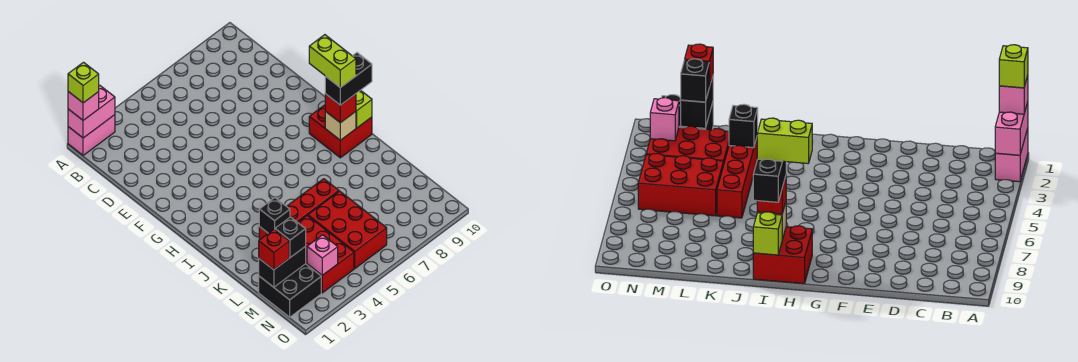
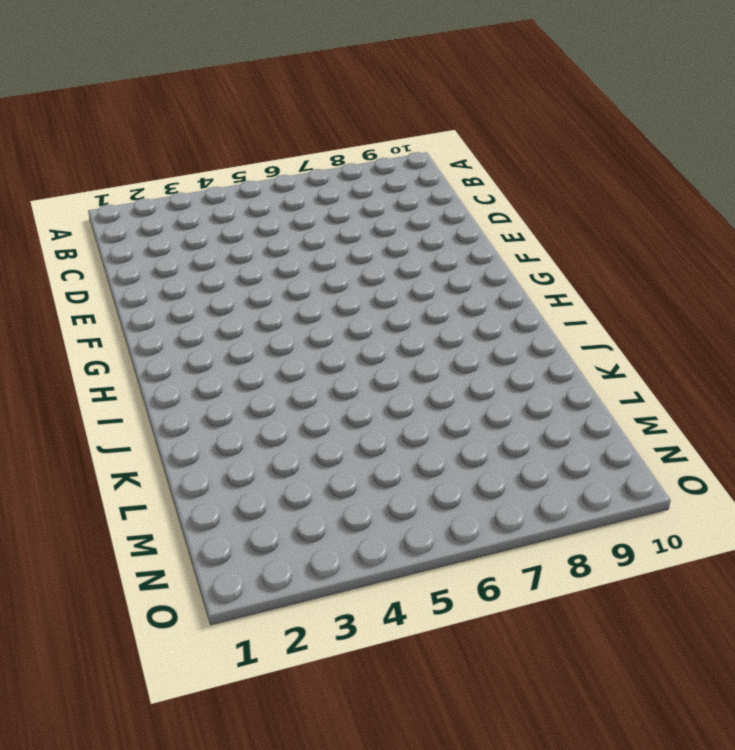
none -> pink brick A1:A2 level 1
none -> red brick H9:I10 level 1
none -> red brick K3:K6 level 1

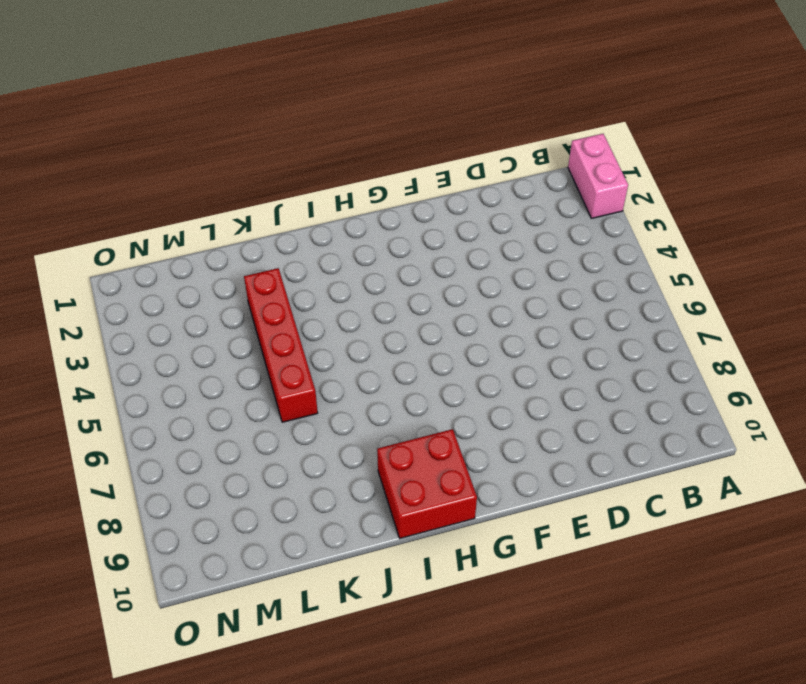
none -> red brick L3:N4 level 1
none -> red brick L5:N6 level 1
none -> black brick M1:N2 level 1

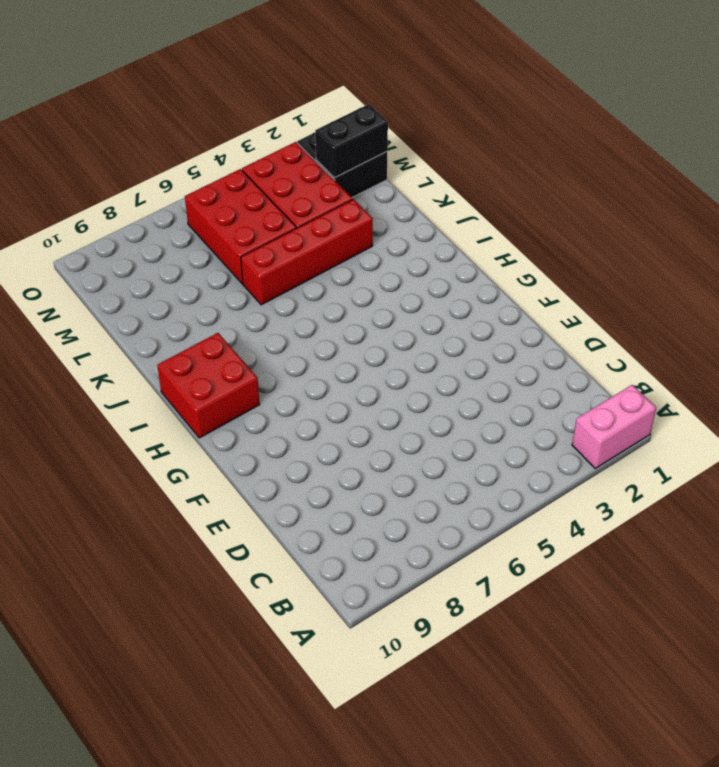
none -> pink brick A1:A2 level 2
none -> tan brick I9 level 2
none -> lime brick I10 level 2

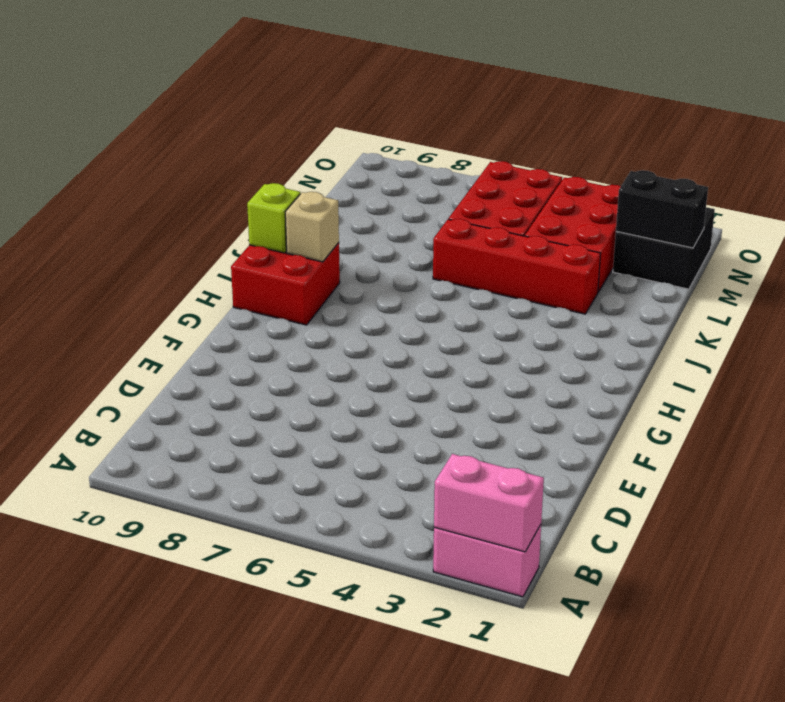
none -> black brick K3 level 2
none -> pink brick N3 level 2
none -> pink brick A1 level 3

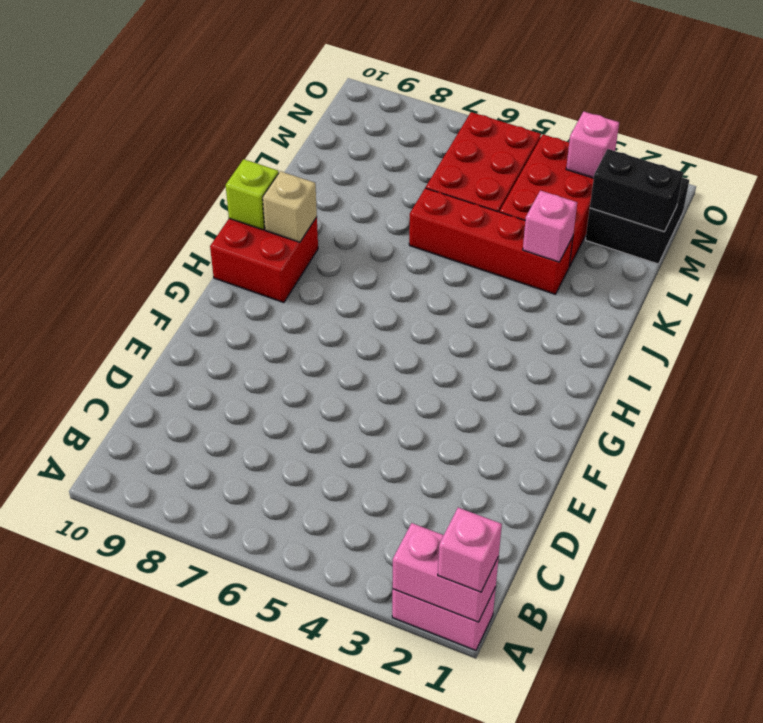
pink brick K3 level 2 -> black brick K3 level 2
none -> red brick I9 level 3
none -> red brick M1 level 3
none -> black brick M2 level 3

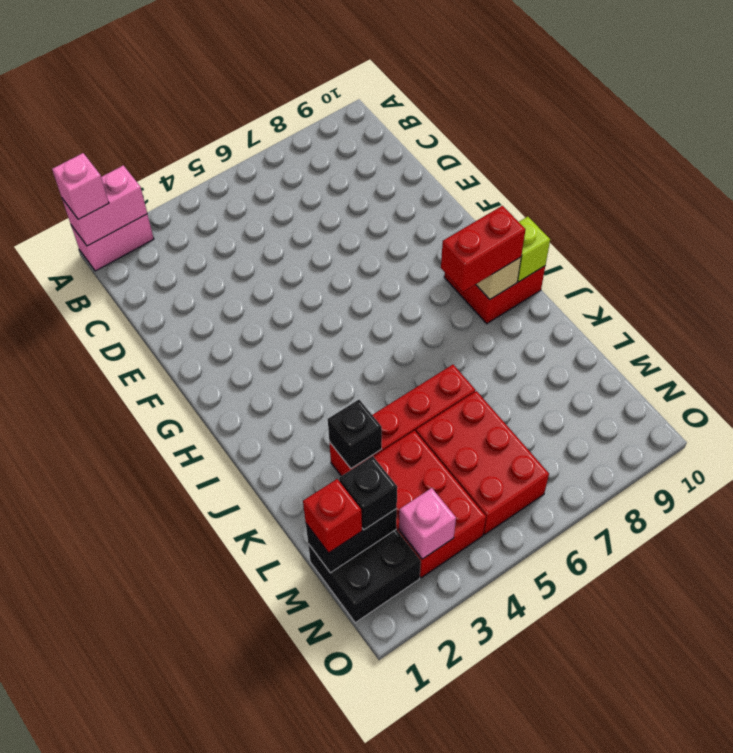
red brick I8:I9 level 3 -> red brick I9 level 3
none -> lime brick A1 level 4
none -> black brick I9:I10 level 4
none -> lime brick H9:I9 level 5

